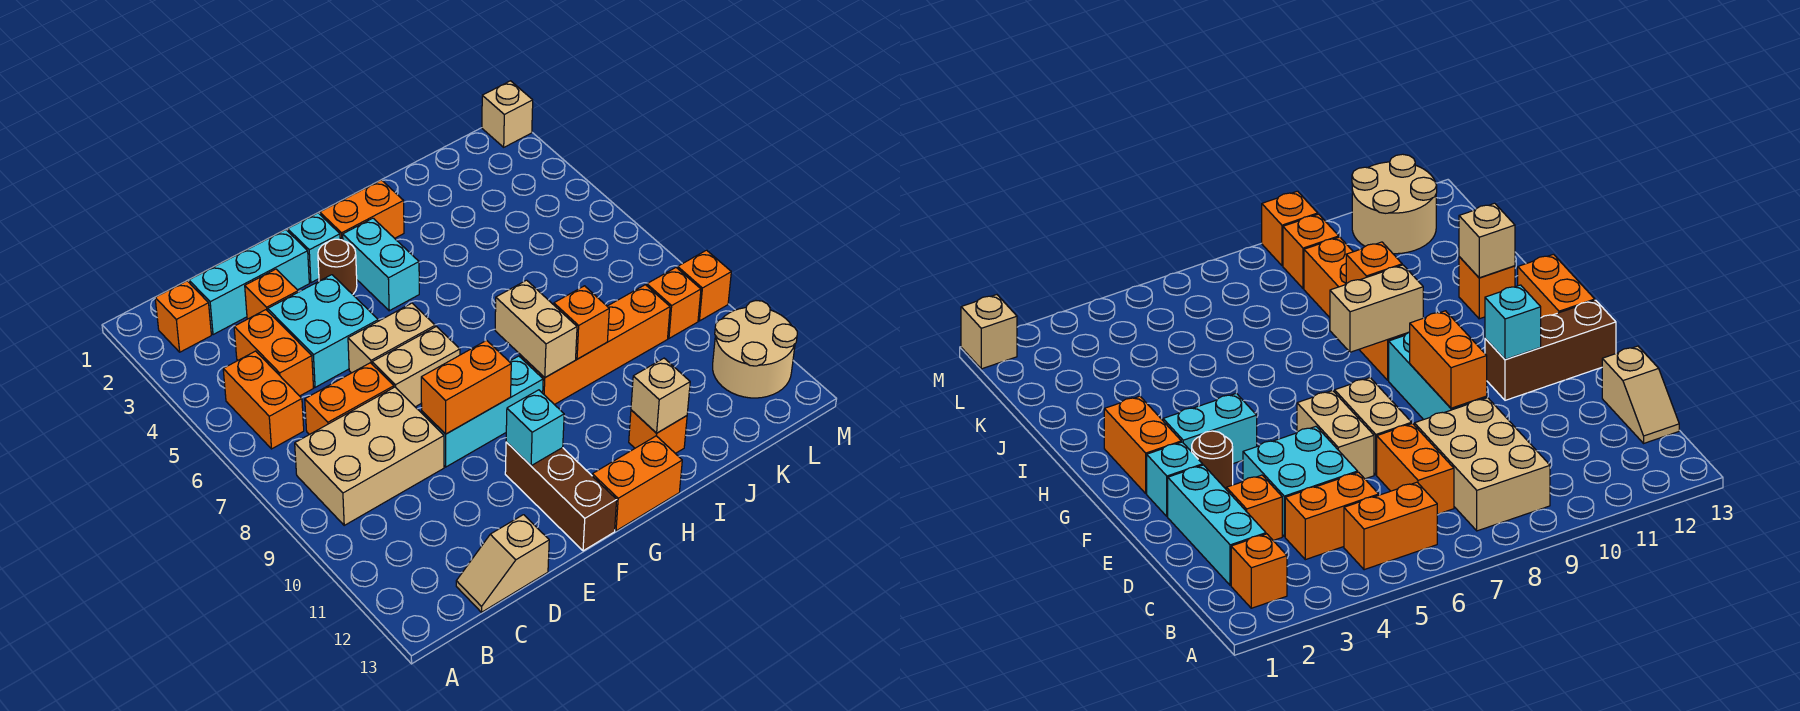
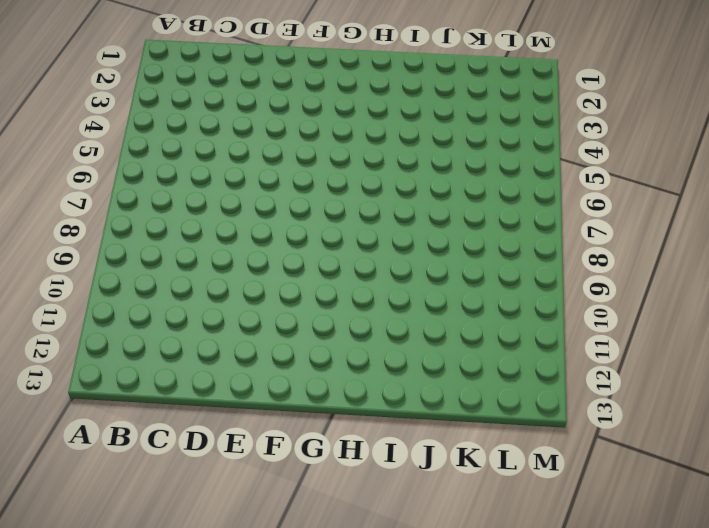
none -> orange brick B2 level 1
none -> orange brick B5:B6 level 1
none -> tan brick B8:D9 level 1

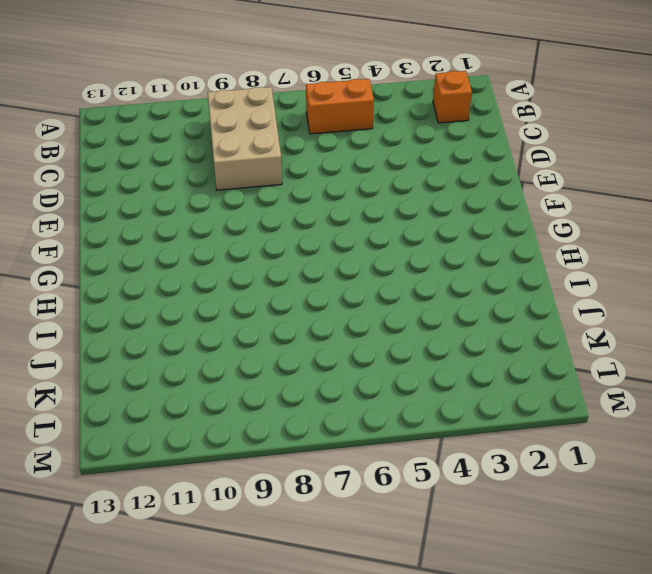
none -> cyan brick C2:E2 level 1
none -> orange brick C4:C5 level 1
none -> orange brick C7:D7 level 1

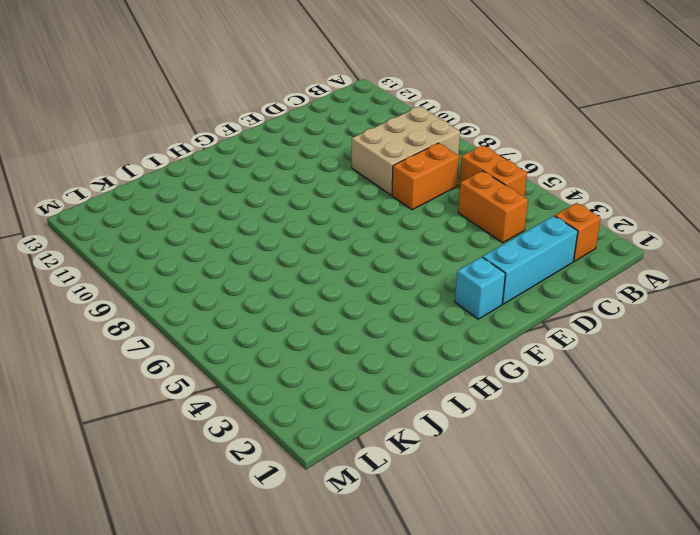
none -> tan slope C13:D13 level 1 top D
none -> orange brick D3 level 1
none -> cyan brick D4:E5 level 1

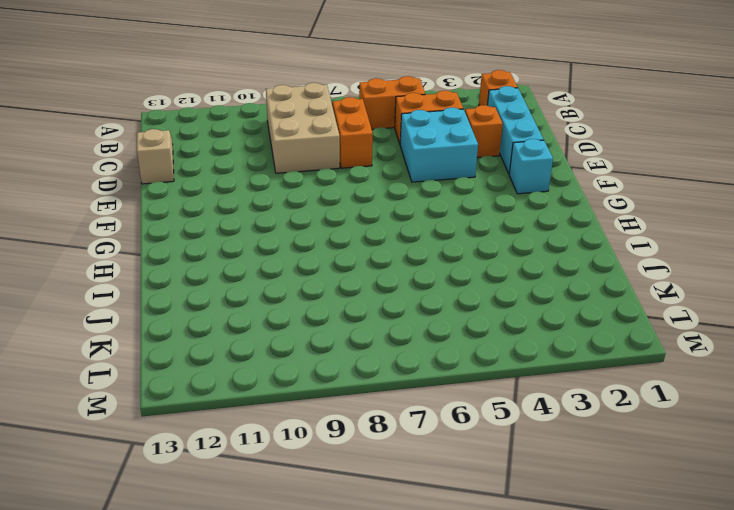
none -> tan brick E6:F6 level 1
none -> tan brick E7:F7 level 1
none -> cyan brick E9:G9 level 1

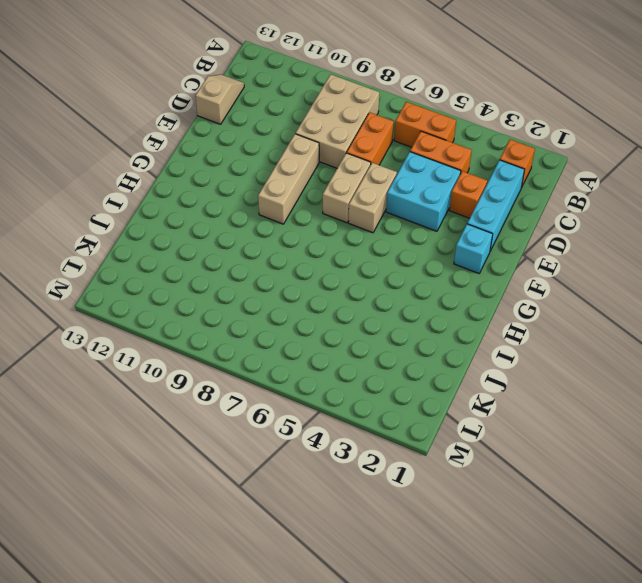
tan brick E9:G9 level 1 -> cyan brick E9:G9 level 1
none -> brown round brick F3 level 1
none -> brown brick F11:F13 level 1
none -> orange brick G2:H2 level 1

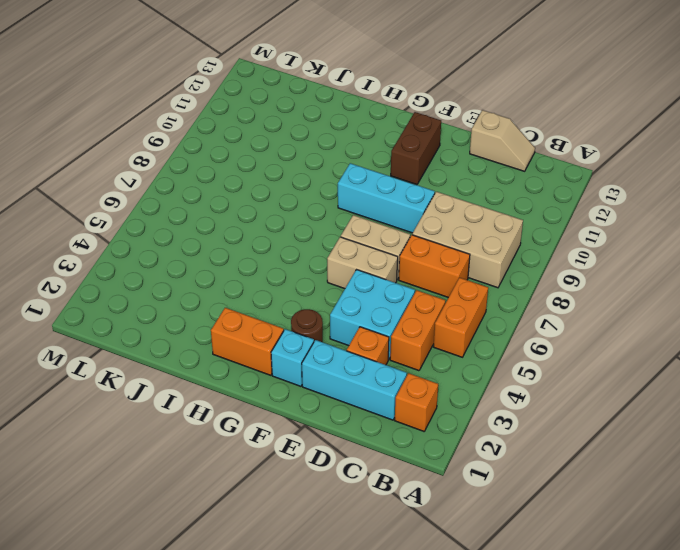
brown brick F11:F12 level 1 -> brown brick F11:F13 level 1
none -> cyan brick G3:G4 level 1
none -> orange brick G13:H13 level 1
none -> orange brick H9:K9 level 1

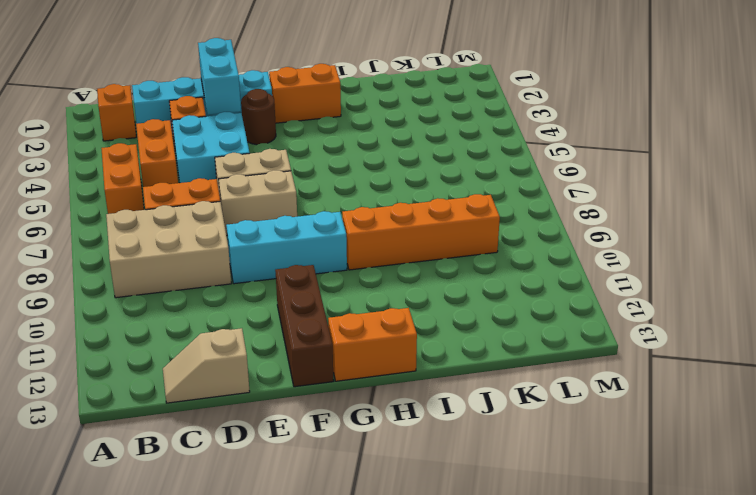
cyan brick E2:E3 level 2 -> cyan brick G3:G4 level 1
none -> orange brick I12 level 1
none -> orange brick L9 level 1
none -> tan round brick L11:M12 level 1

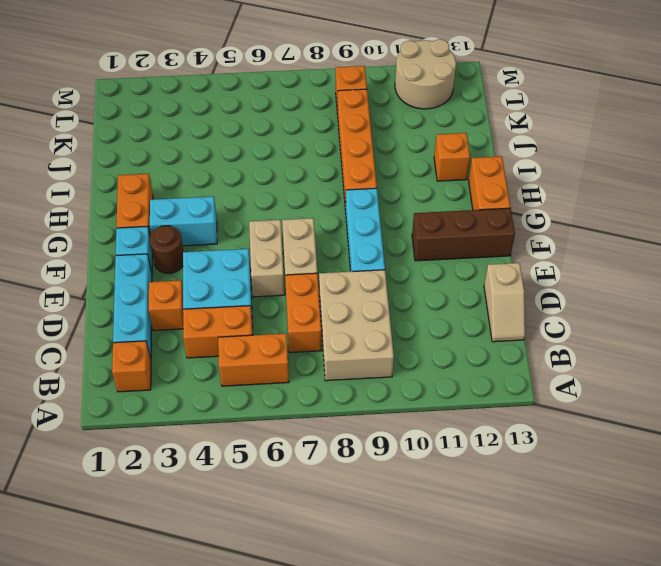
none -> tan brick M1 level 1
none -> orange brick M9 level 1
none -> orange brick E9:F9 level 2

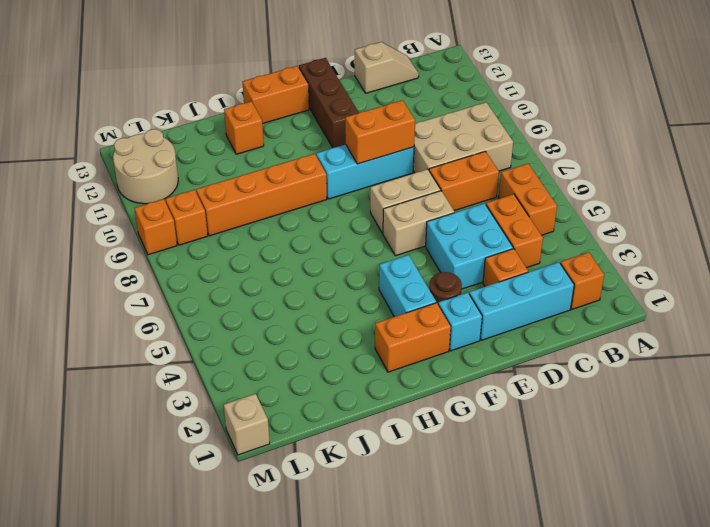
none -> cyan brick F11 level 2
none -> tan brick H8:H9 level 2
none -> orange brick I9 level 2

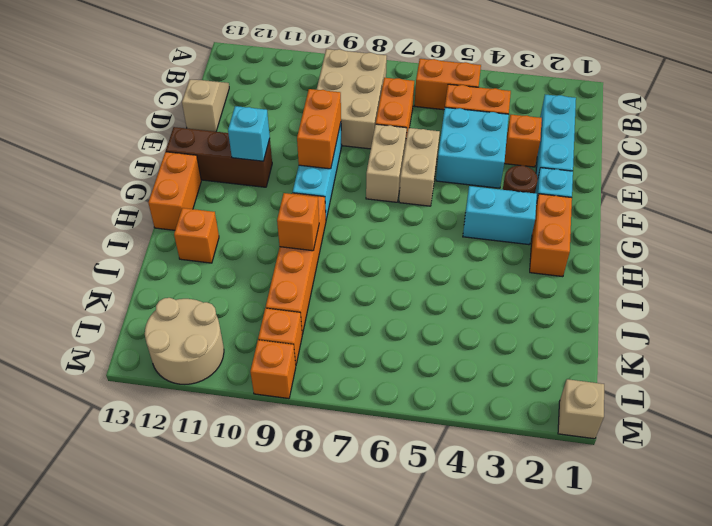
none -> orange brick B2 level 1
none -> tan brick H8:H9 level 2
none -> tan brick I12 level 2

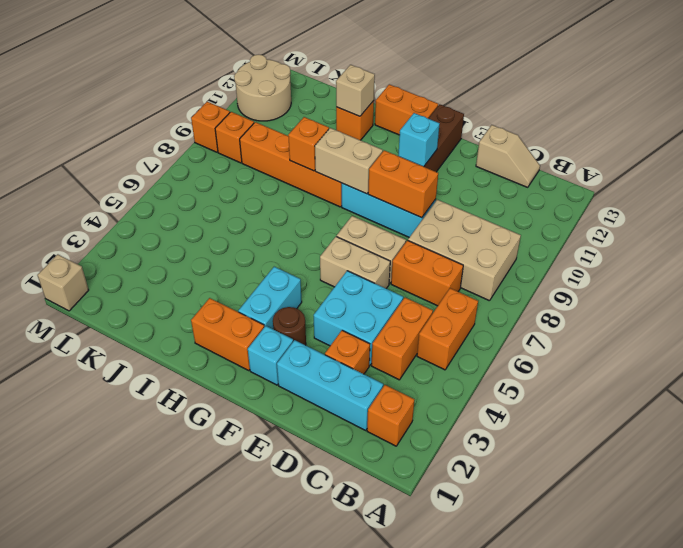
tan brick G9:H9 level 2 -> tan brick H8:H9 level 2

